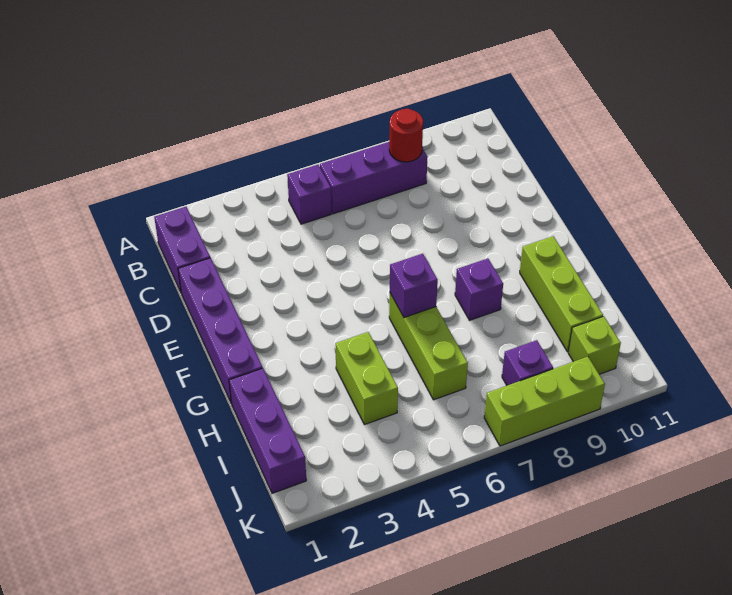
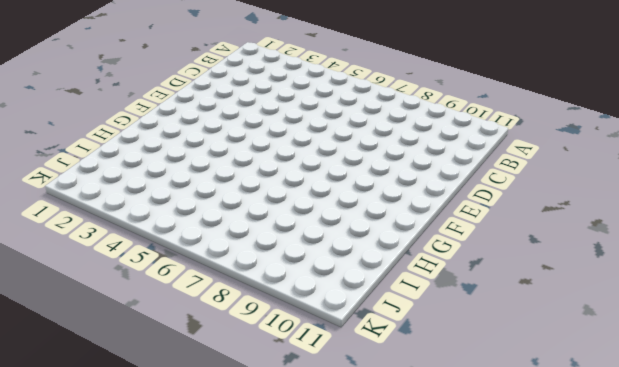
none -> purple brick B1:C1 level 1
none -> purple brick B5 level 1
none -> purple brick B6:B8 level 1

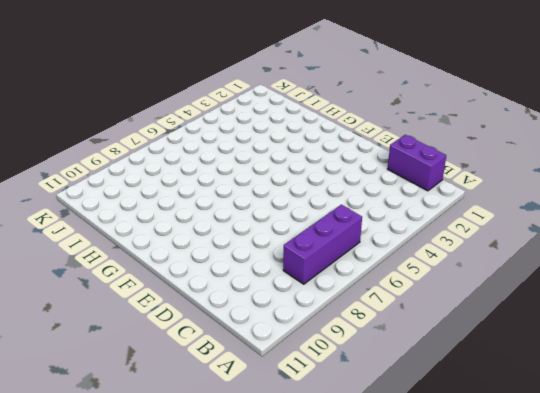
none -> purple brick B5 level 1
none -> purple brick D1:G1 level 1
none -> lime brick G6:I6 level 1

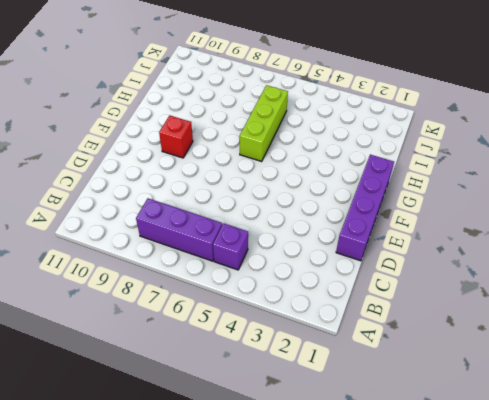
red brick F9 level 1 -> none
none -> purple brick B1:C1 level 1
none -> purple brick G8 level 1
none -> lime brick G10:I10 level 1

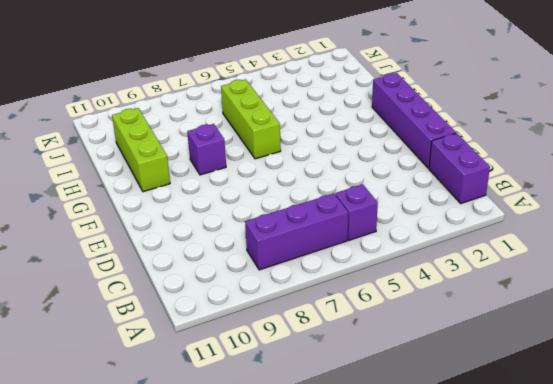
none -> purple brick H1:J1 level 1
none -> lime brick H4:I4 level 1
none -> purple brick J8 level 1

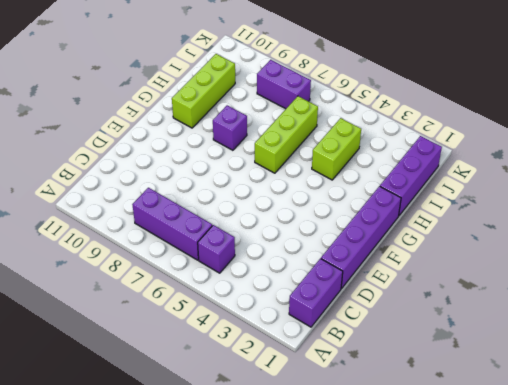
purple brick J7:J8 level 1 -> purple brick J8 level 1
none -> lime brick J10 level 1
none -> lime brick K7:K9 level 1
none -> red round brick B8 level 2

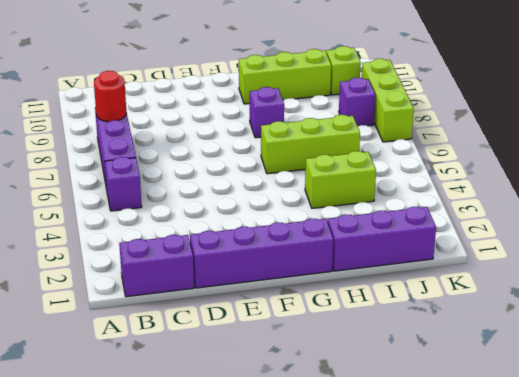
none -> purple brick G6 level 2

